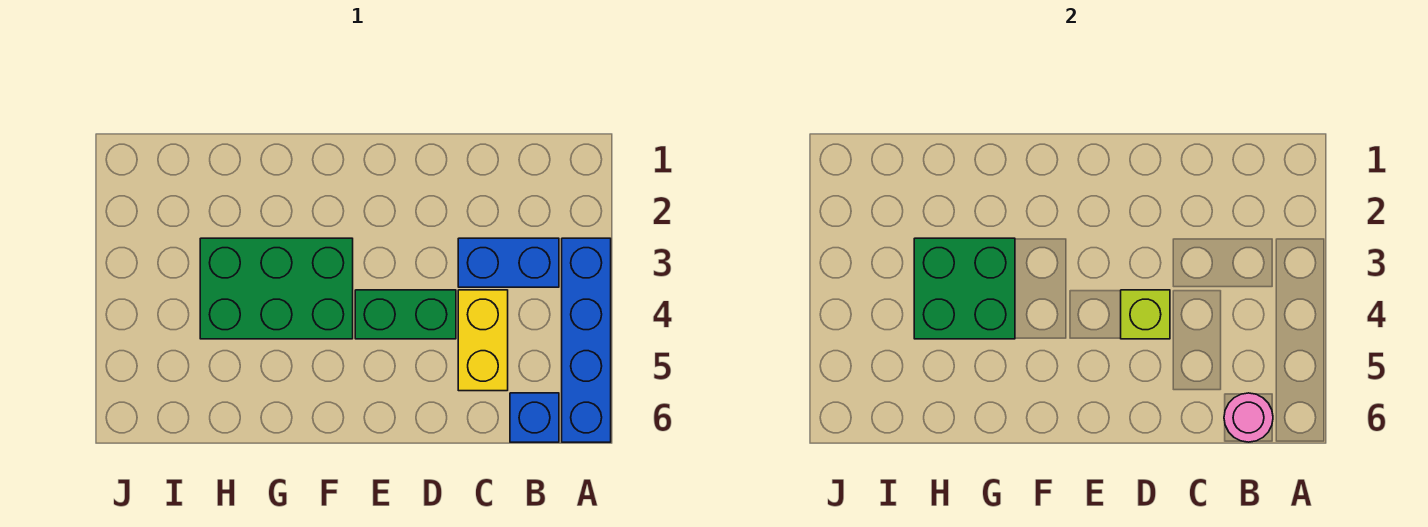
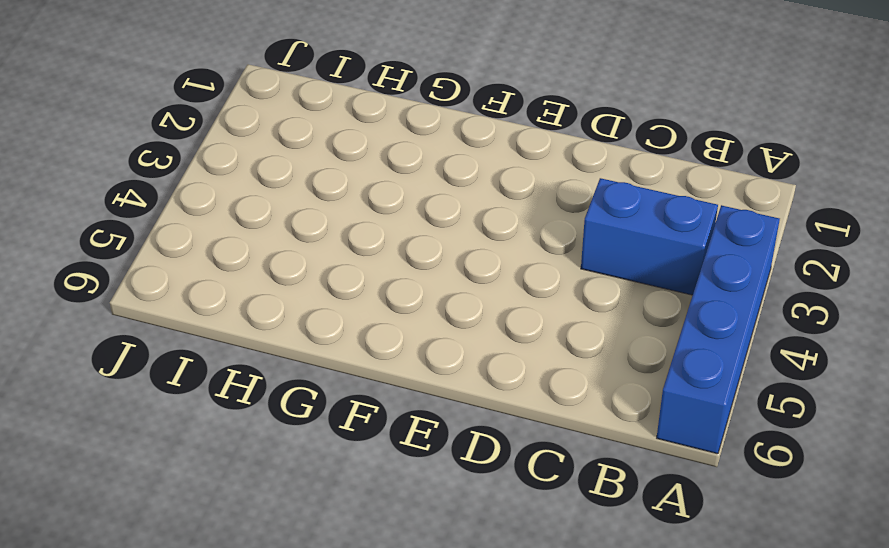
none -> blue brick B6 level 1
none -> yellow brick C4:C5 level 1

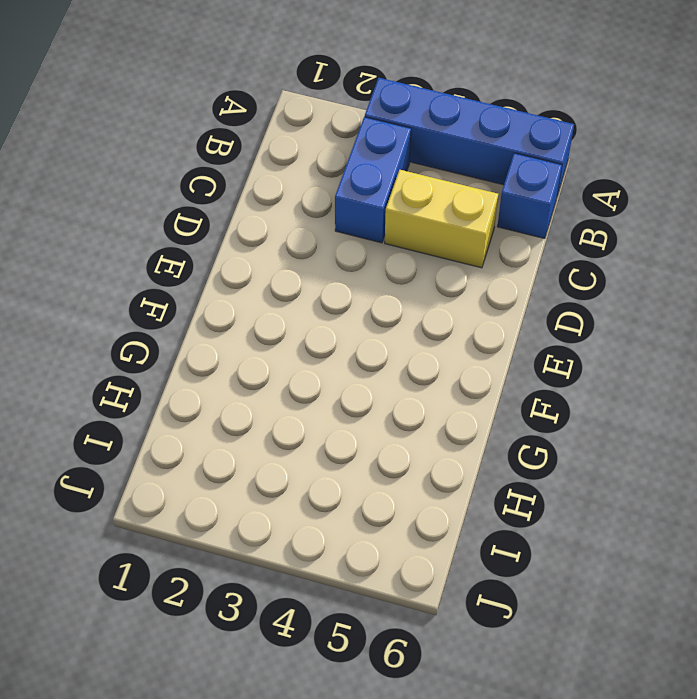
none -> green brick D4:E4 level 1
none -> green brick F3:H4 level 1

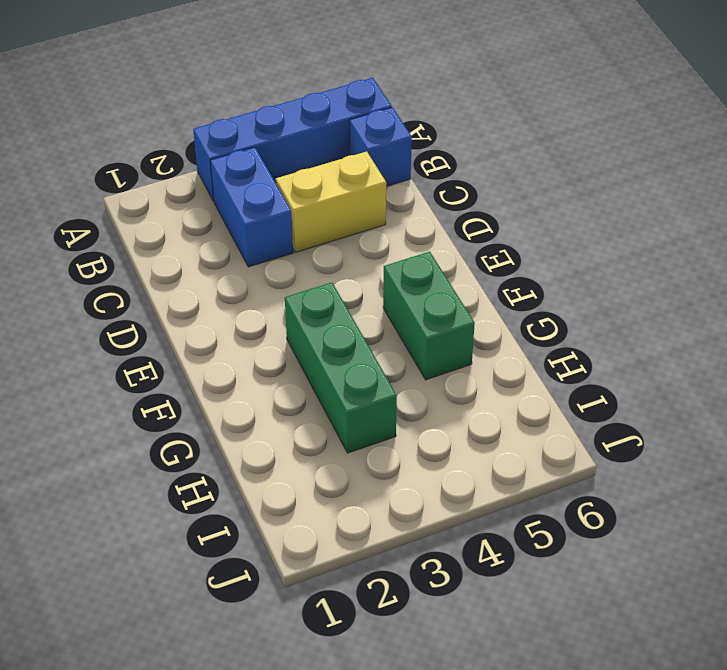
green brick F3:H3 level 1 -> green brick F3:H4 level 1
green brick F5:G5 level 1 -> green brick D4:E4 level 1
none -> pink round brick B6 level 2
none -> lime brick D4 level 2

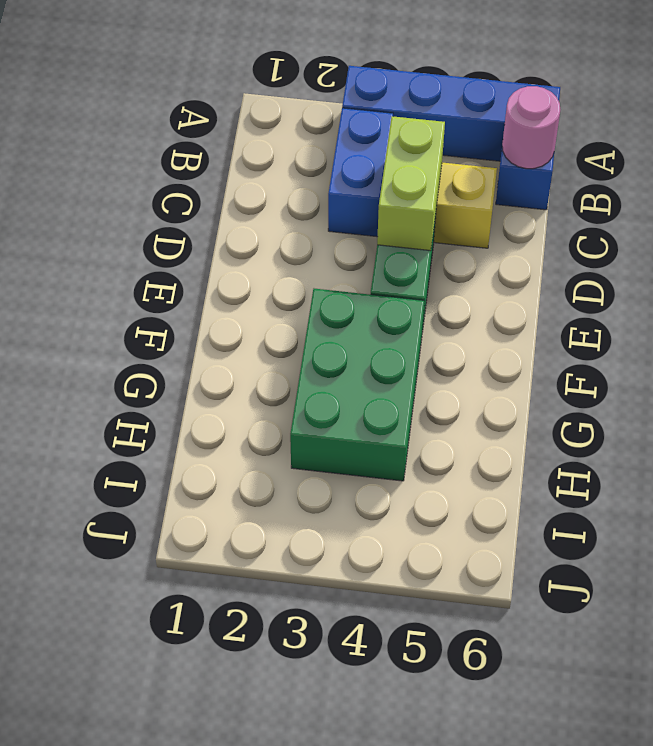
lime brick C4:D4 level 2 -> lime brick D4 level 2
none -> green brick G3:H4 level 2

